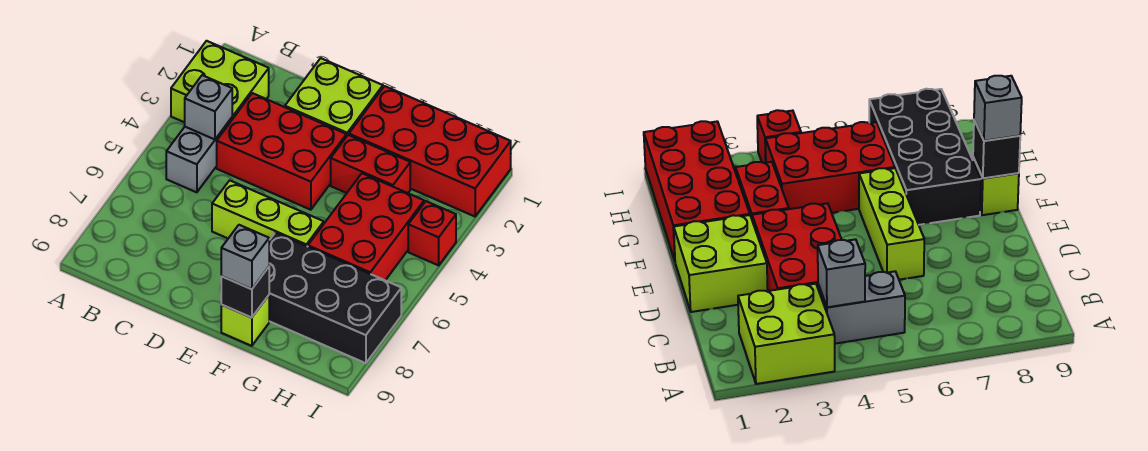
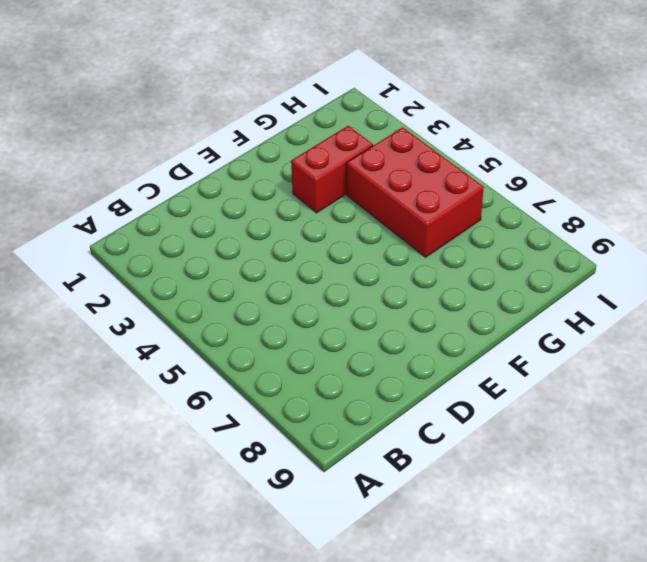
none -> lime brick A2:B3 level 1
none -> grey brick B4:B5 level 1
none -> red brick C3:E4 level 1

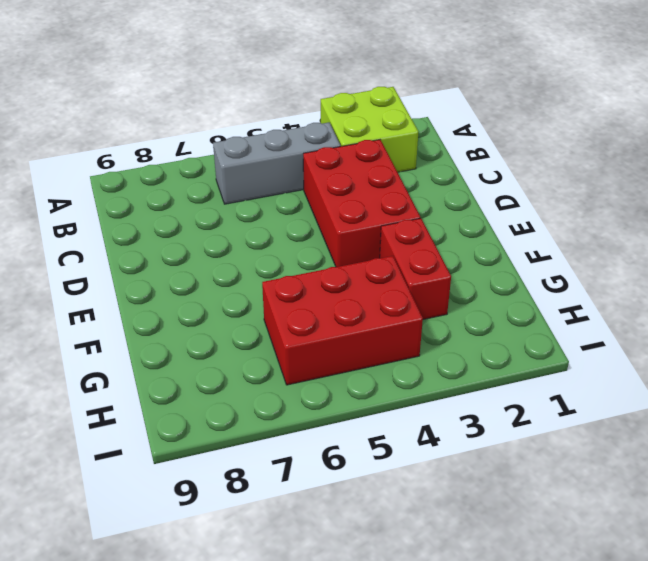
grey brick B4:B6 level 1 -> grey brick B4:B5 level 1
none -> lime brick D1:E2 level 1
none -> lime brick D6:F6 level 1
none -> red brick F1:I2 level 1

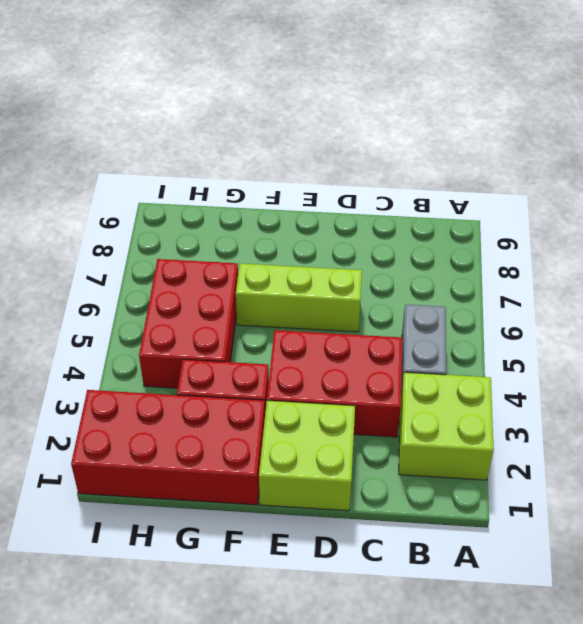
none -> black brick F7:I8 level 1
none -> lime brick F9 level 1
none -> red brick I4 level 1

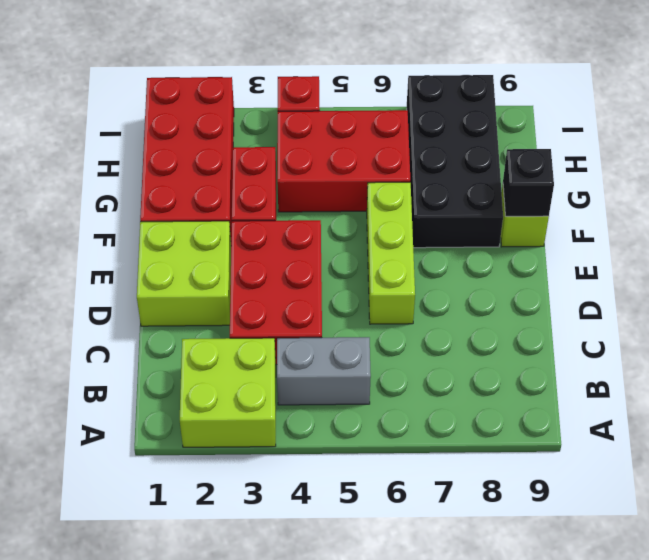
none -> grey brick B4 level 2
none -> grey brick F9 level 3

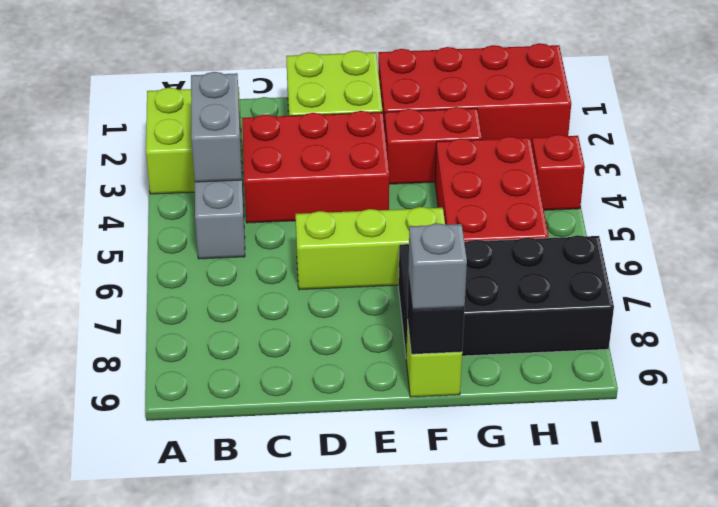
grey brick B3:B4 level 2 -> grey brick B4 level 2

